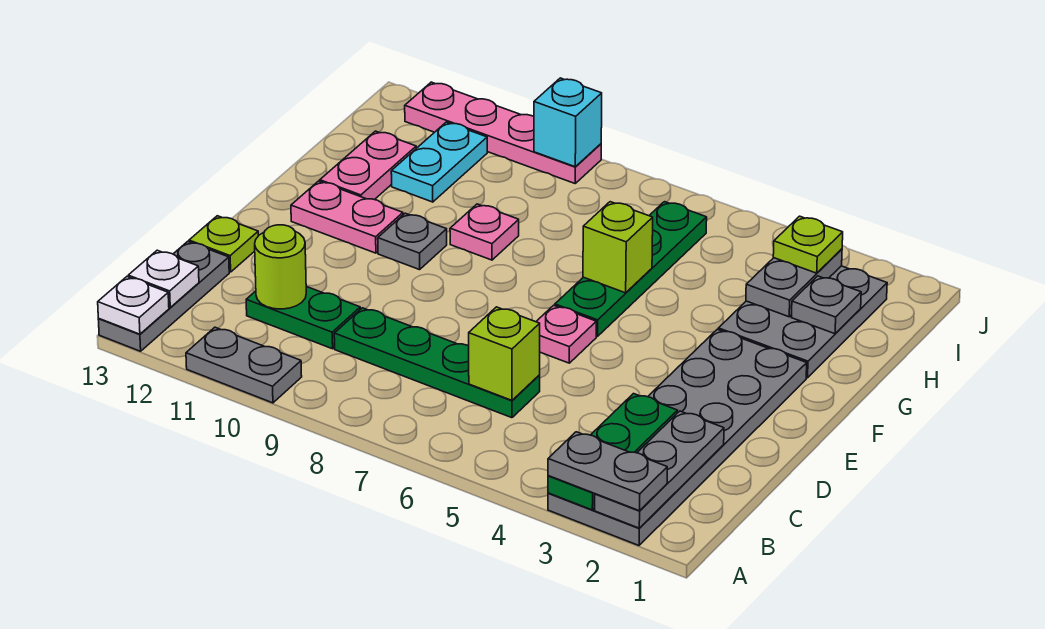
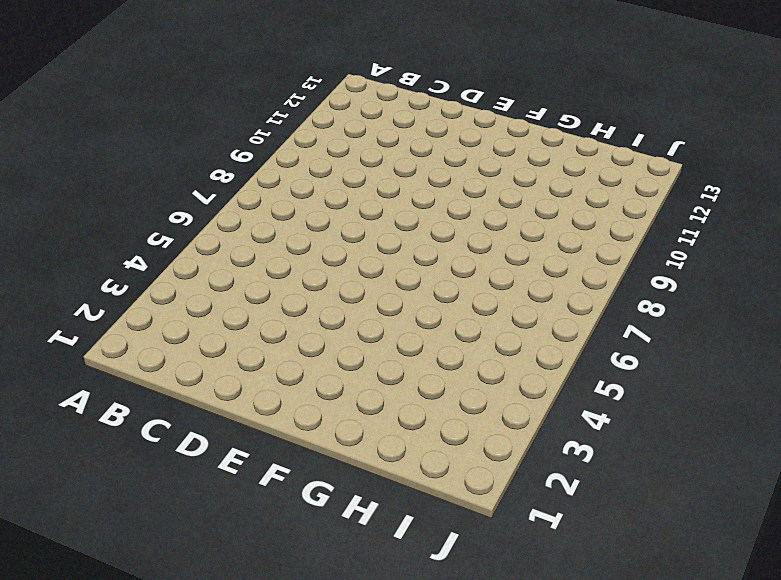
none -> grey plate A2:F3 level 1
none -> grey plate A10:A11 level 1
none -> grey plate A13:C13 level 1

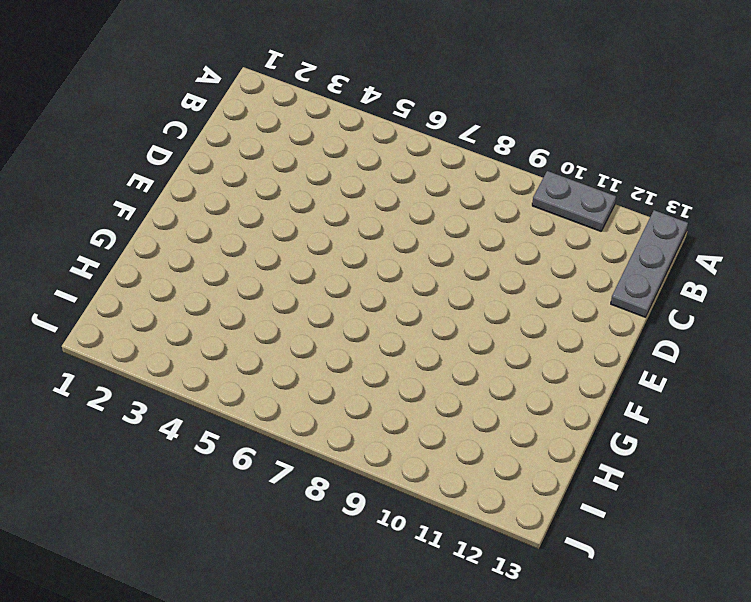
none -> grey plate A2:F3 level 1
none -> green plate C6:C9 level 1
none -> green plate C10:C11 level 1

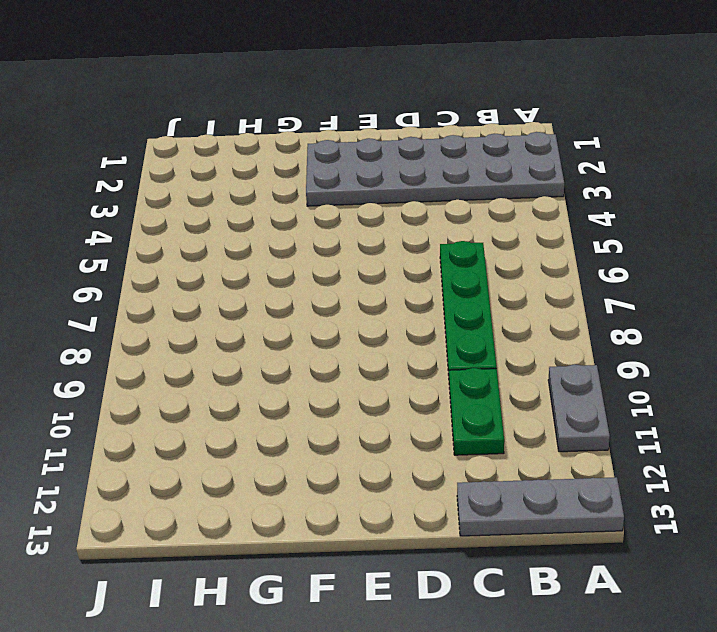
none -> lime plate D13 level 1
none -> pink plate E6 level 1
none -> green plate F6:I6 level 1

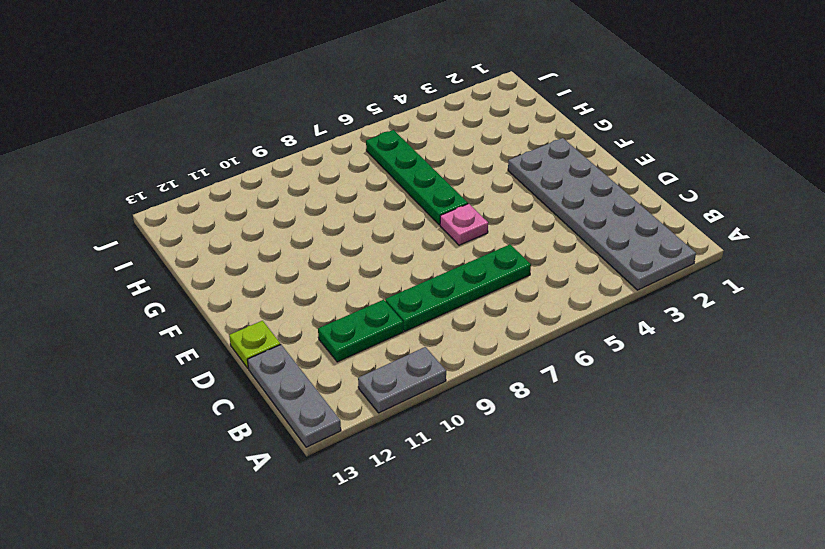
none -> grey plate F10 level 1
none -> pink plate F11:F12 level 1
none -> grey plate G2:I3 level 1

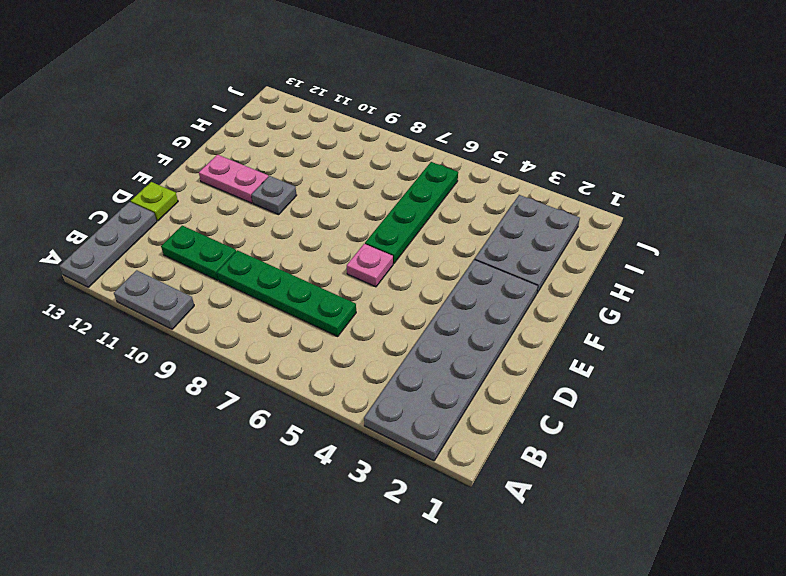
none -> pink plate G9 level 1
none -> pink plate G12:H12 level 1
none -> cyan plate H11:I11 level 1

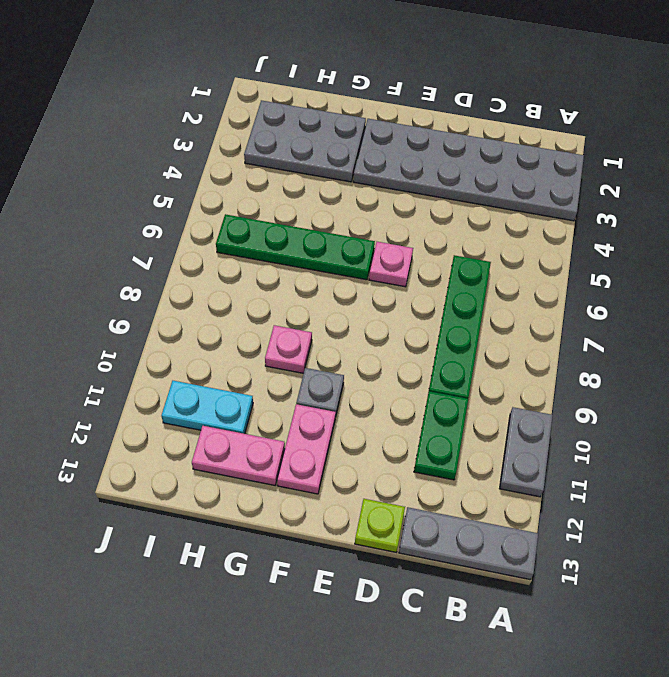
none -> pink plate J9:J12 level 1
none -> grey plate A2:C2 level 2
none -> green plate A3:C3 level 2

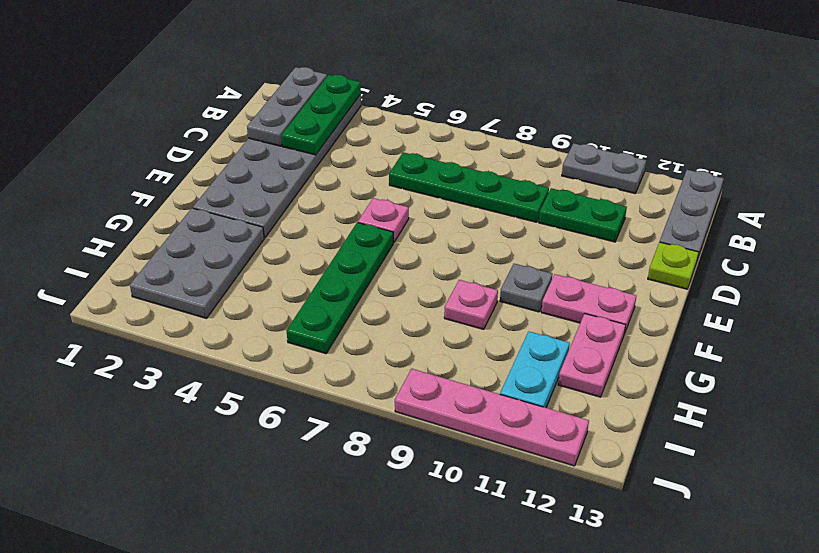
none -> white plate A13 level 2
none -> white plate B13 level 2
none -> lime brick C6 level 2

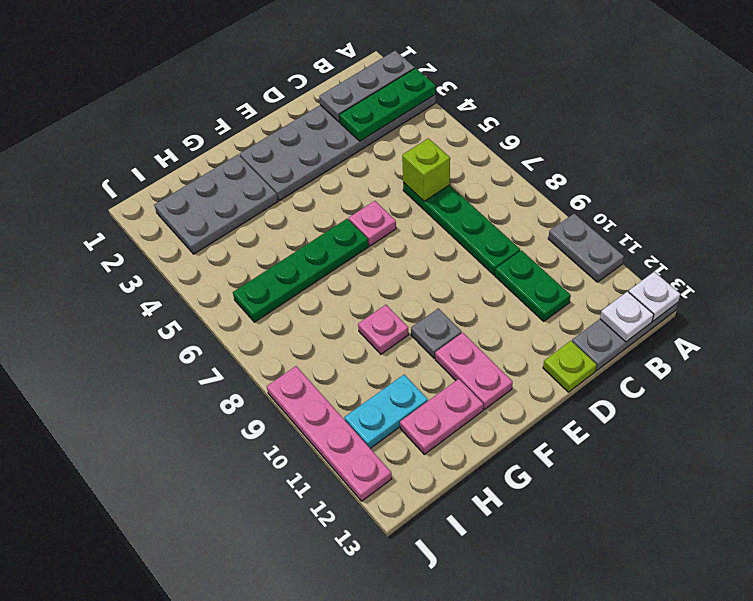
none -> lime round brick C11 level 2
none -> lime brick G6 level 2
none -> grey plate H2 level 2

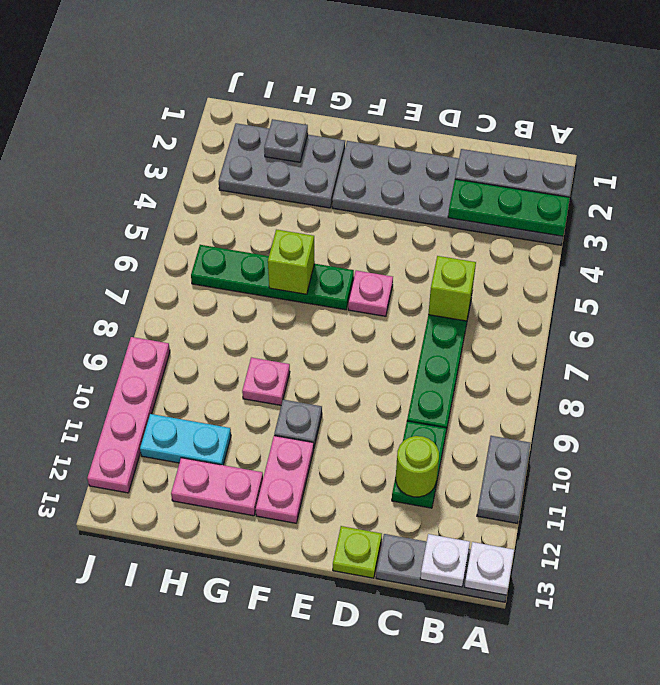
none -> grey plate H3:I3 level 2
none -> cyan brick J9 level 2
none -> grey plate A2:A3 level 3

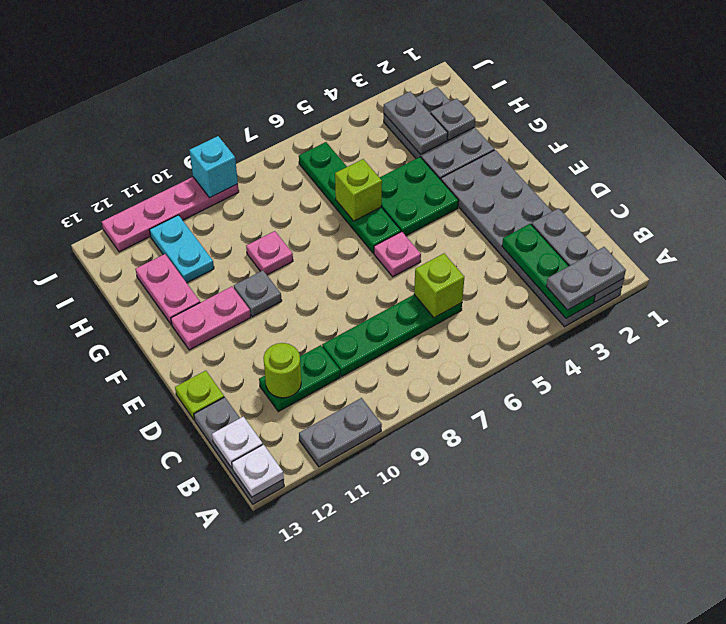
green plate F4:G5 level 1 -> none
none -> lime plate I3 level 3

